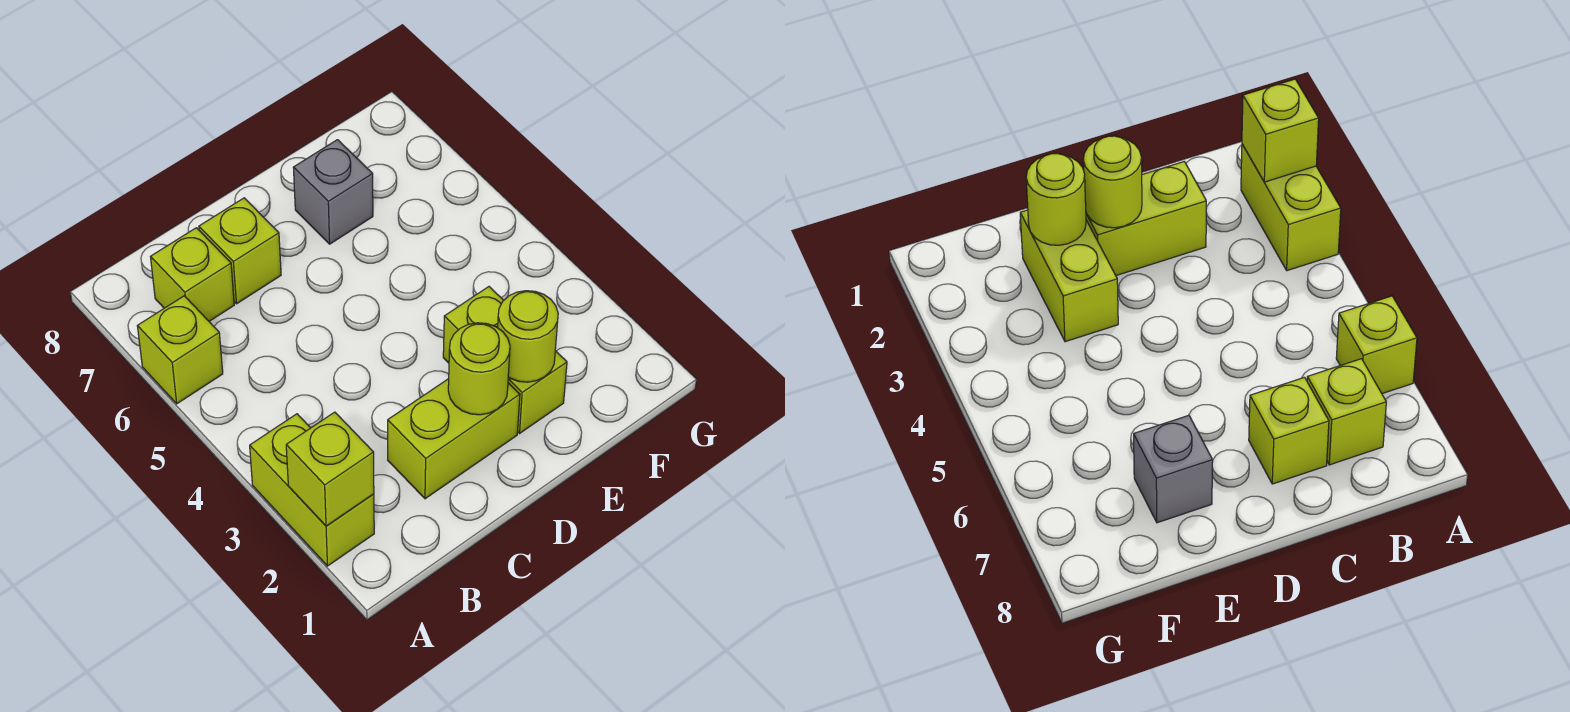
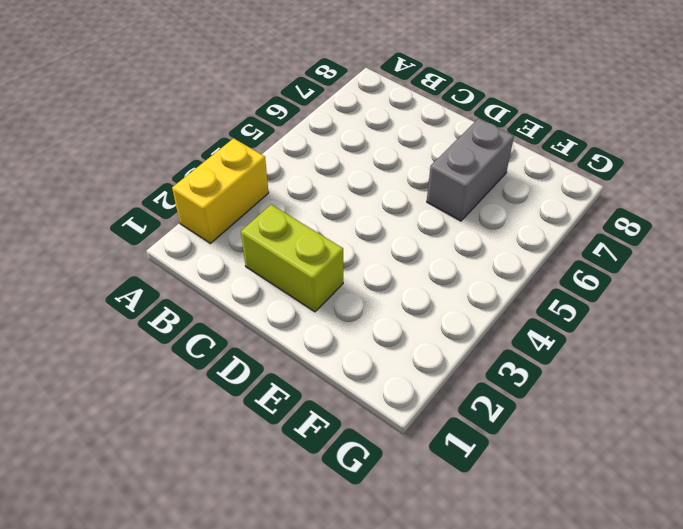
yellow brick A2:A3 level 1 -> lime brick A2:A3 level 1
grey brick E6:E7 level 1 -> grey brick E7 level 1
none -> lime brick A6 level 1
none -> lime brick B7 level 1

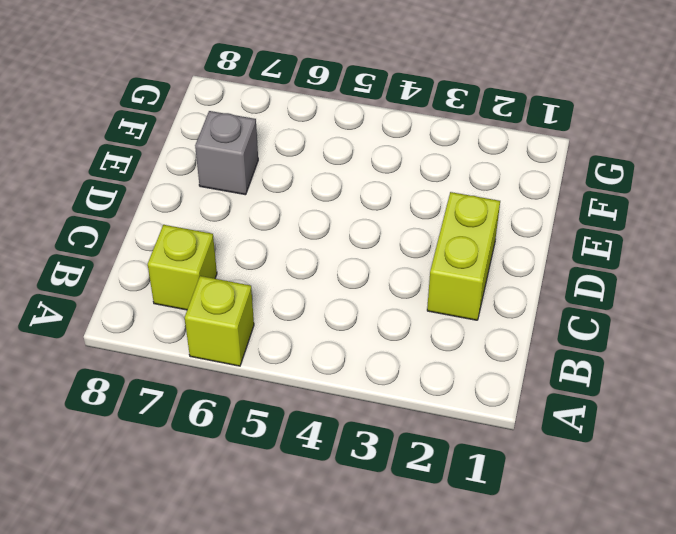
none -> lime brick A2:A3 level 1
none -> lime brick C7 level 1

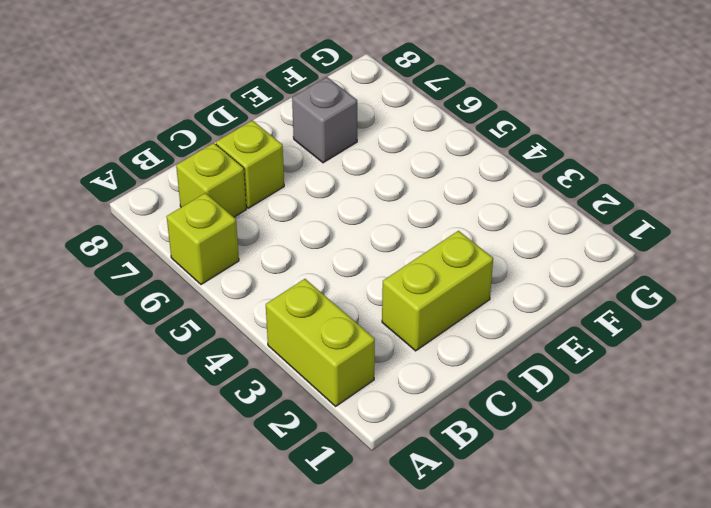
none -> lime brick E2:E3 level 1
none -> lime brick A2 level 2

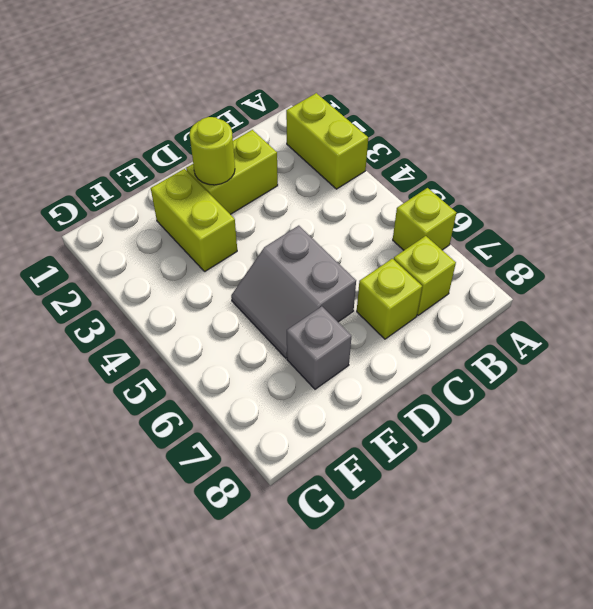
grey slope D5:E6 level 1 top D -> none
none -> lime brick A2 level 2
none -> lime round brick E2 level 2

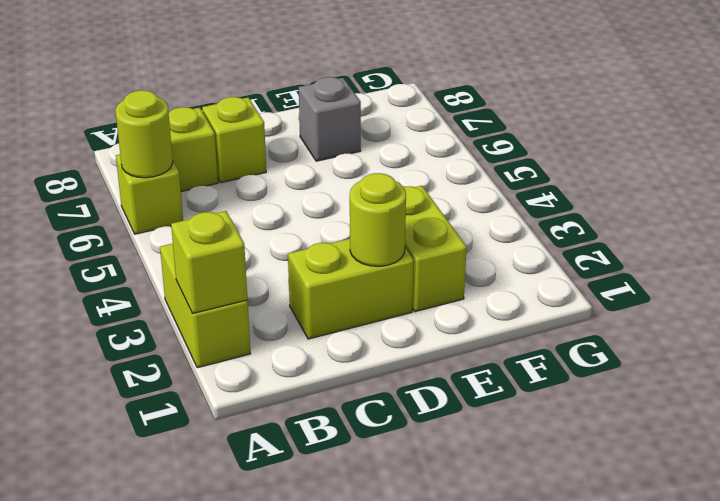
lime round brick A6 level 2 -> lime round brick E2 level 2

